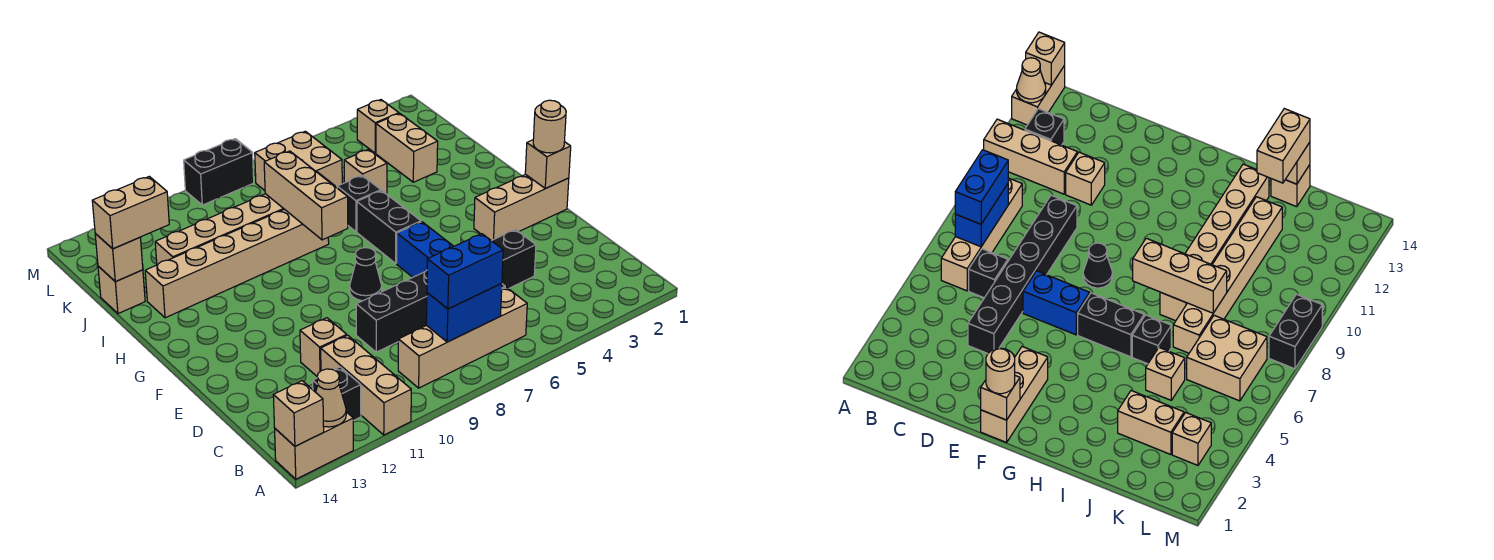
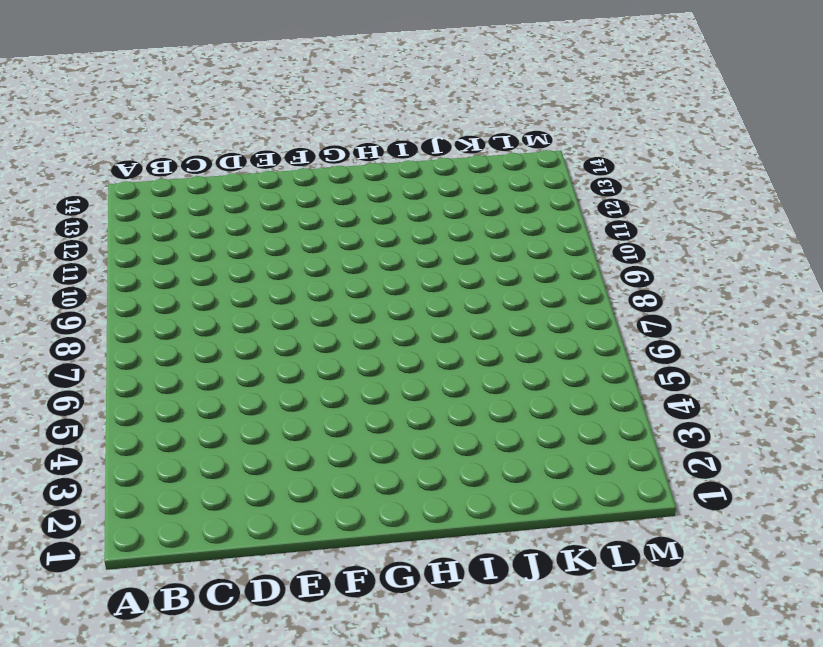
none -> tan brick A11:C11 level 1
none -> tan brick A13:A14 level 1
none -> tan brick B6:B9 level 1

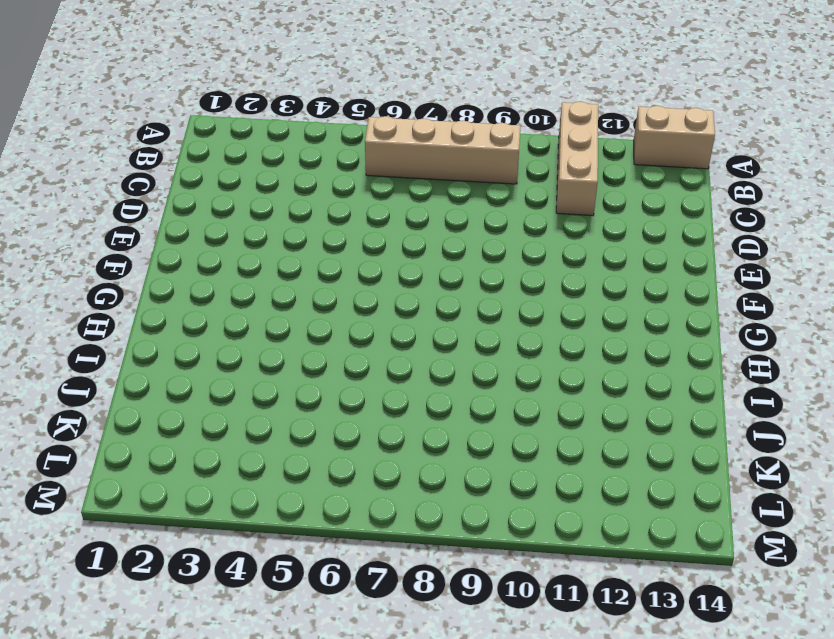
none -> black brick B12 level 1
none -> black brick C6 level 1
none -> black brick D4:D9 level 1

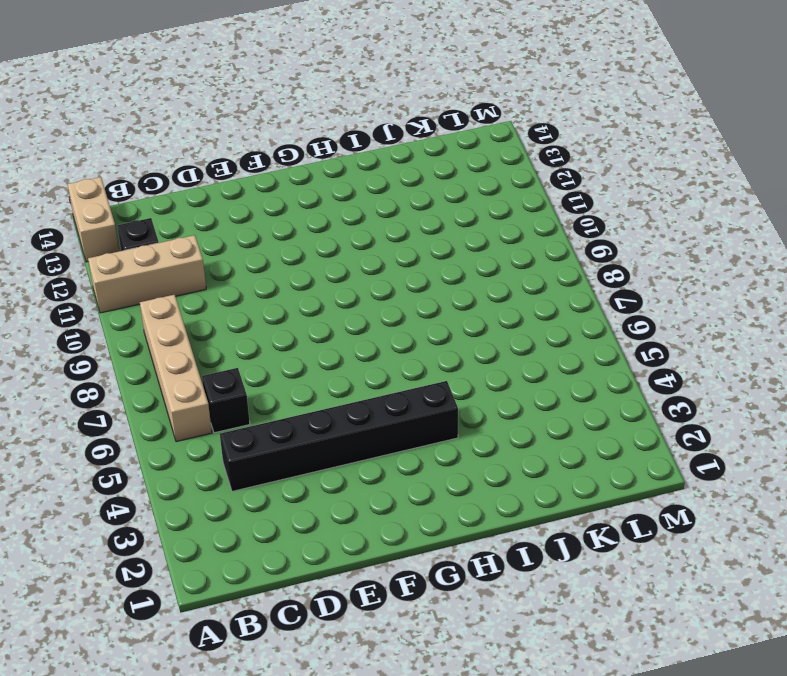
black brick C4:H4 level 1 -> black brick D4:D9 level 1
none -> tan brick D11 level 1
none -> blue brick E6:F6 level 1
none -> tan brick F1:F3 level 1

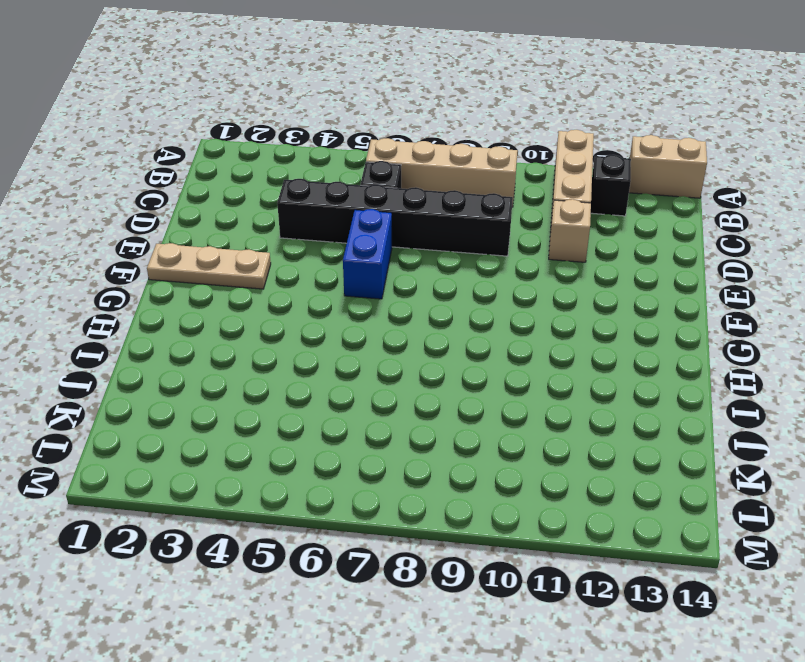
tan plate F1:F3 level 1 -> tan brick F1:F3 level 1
none -> black cone F8 level 1
none -> black brick G6:H6 level 1
none -> black brick I6 level 1

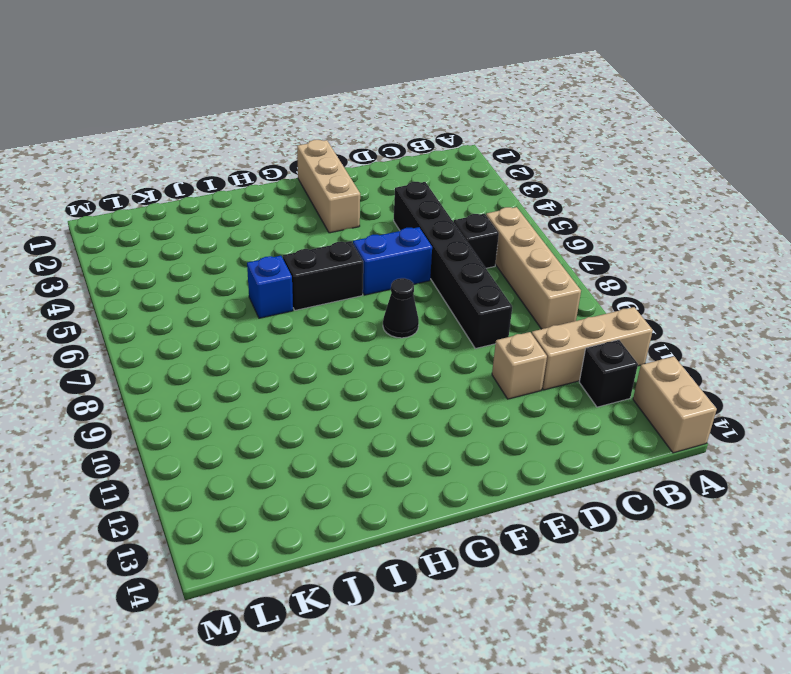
blue brick I6 level 1 -> black brick I6 level 1
none -> tan brick I8:I13 level 1
none -> tan brick J3:K3 level 1
none -> tan brick J5 level 1

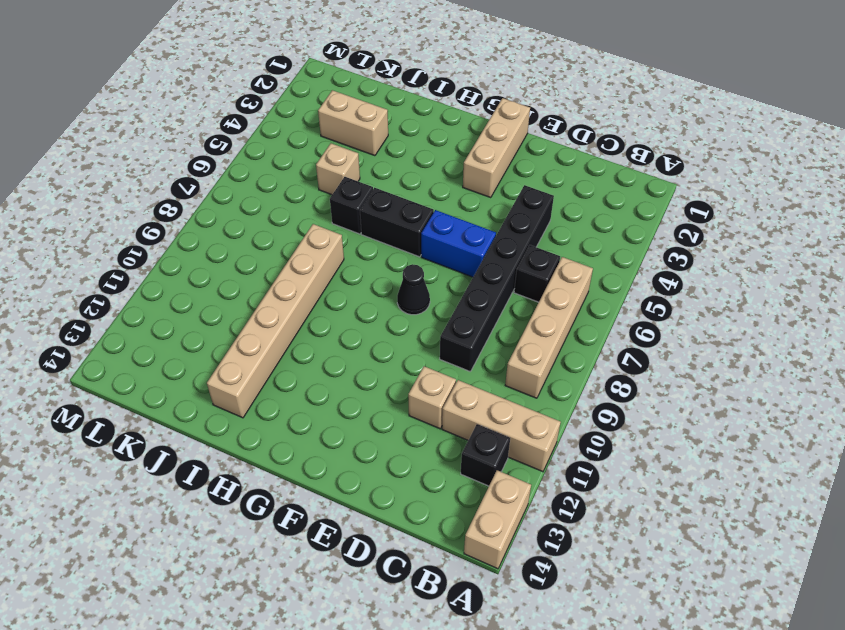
none -> tan brick J7:J12 level 1
none -> tan brick J14 level 1
none -> tan brick K6:L7 level 1

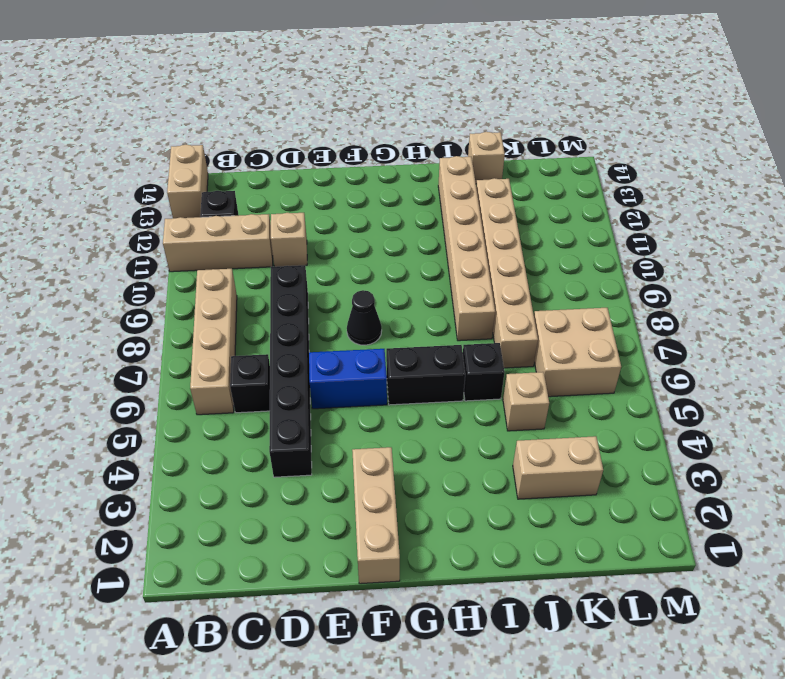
none -> tan brick L3 level 1
none -> black brick M8:M9 level 1
none -> tan cone A13 level 2

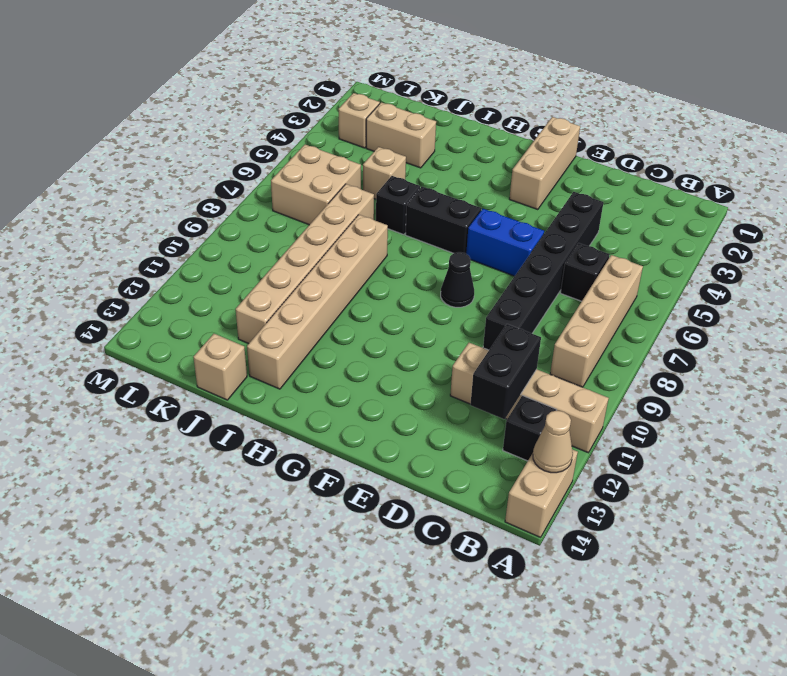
black brick C11:C12 level 2 -> black brick M8:M9 level 1
none -> tan brick A14 level 2
none -> blue brick B7:B8 level 2
none -> tan brick F1 level 2

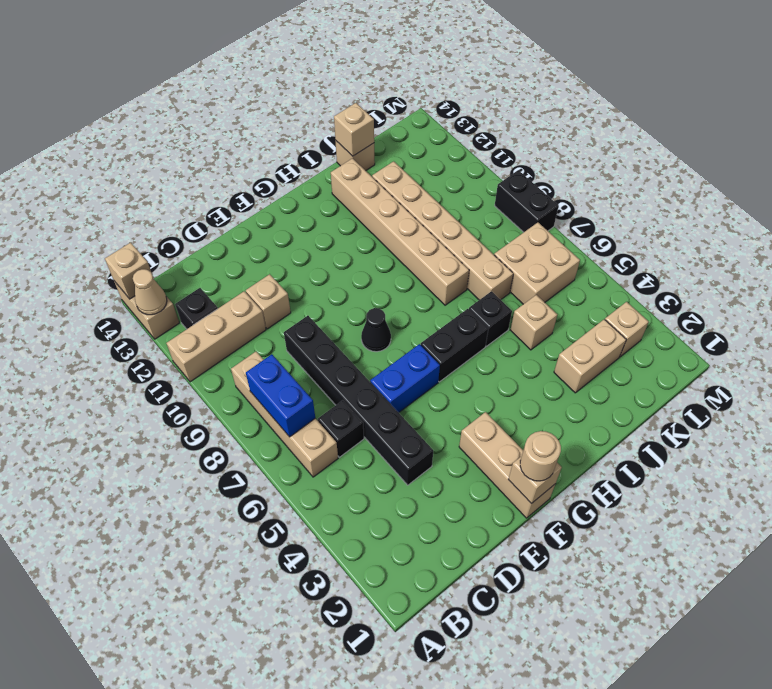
none -> tan brick H8:J8 level 2
none -> blue brick B7:B8 level 3
none -> tan brick J13:J14 level 3

